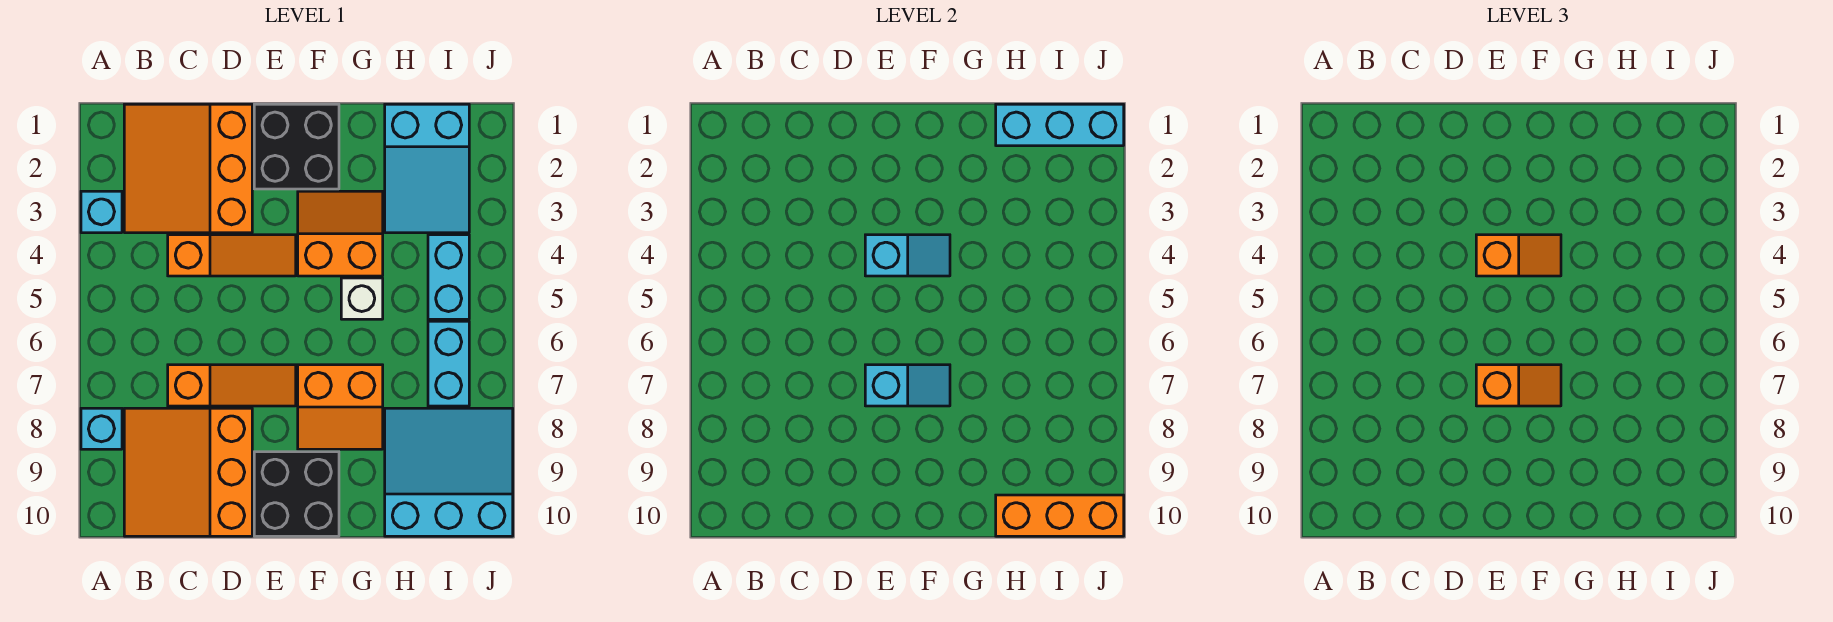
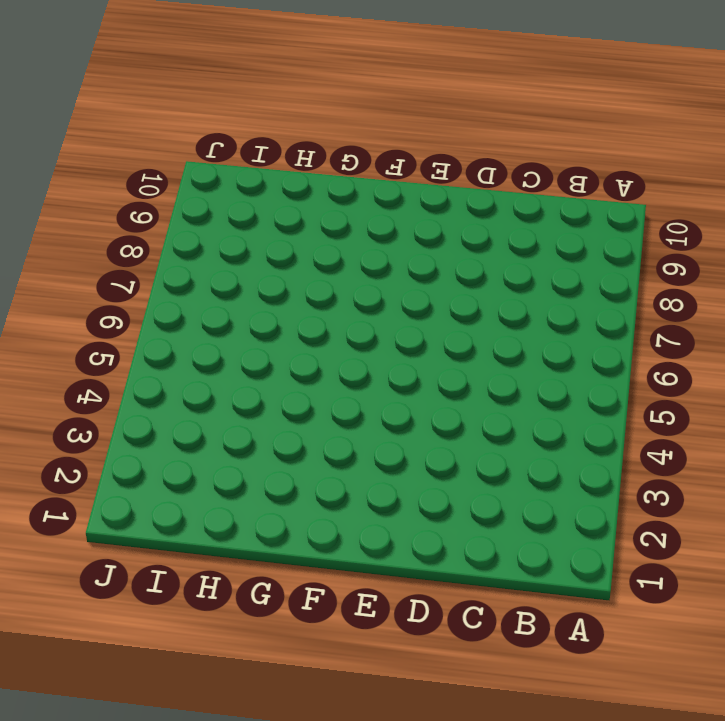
none -> cyan brick A3 level 1
none -> cyan brick A8 level 1
none -> orange slope B1:D3 level 1 top D

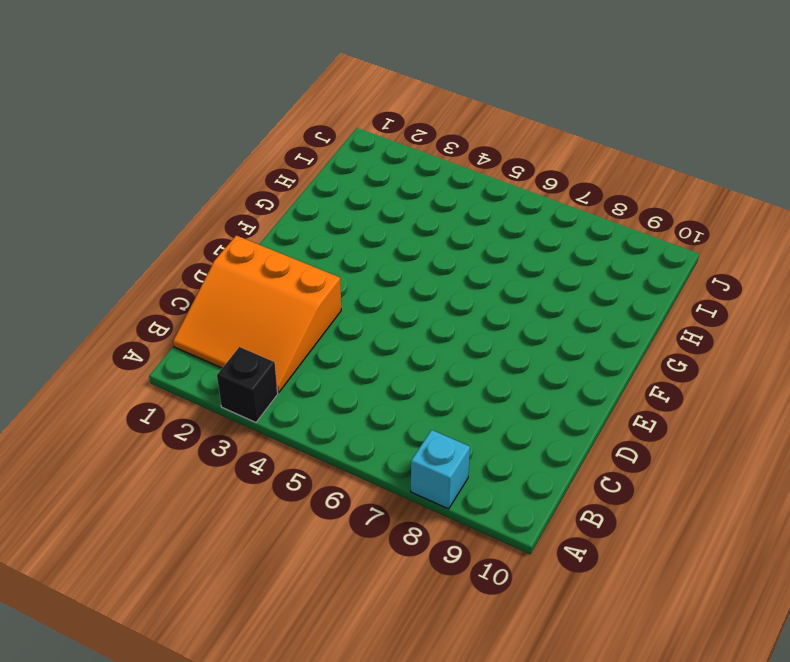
black brick A3 level 1 -> cyan brick A3 level 1
none -> orange slope B8:D10 level 1 top D
none -> orange slope C4:E4 level 1 top C
none -> orange slope C7:E7 level 1 top C

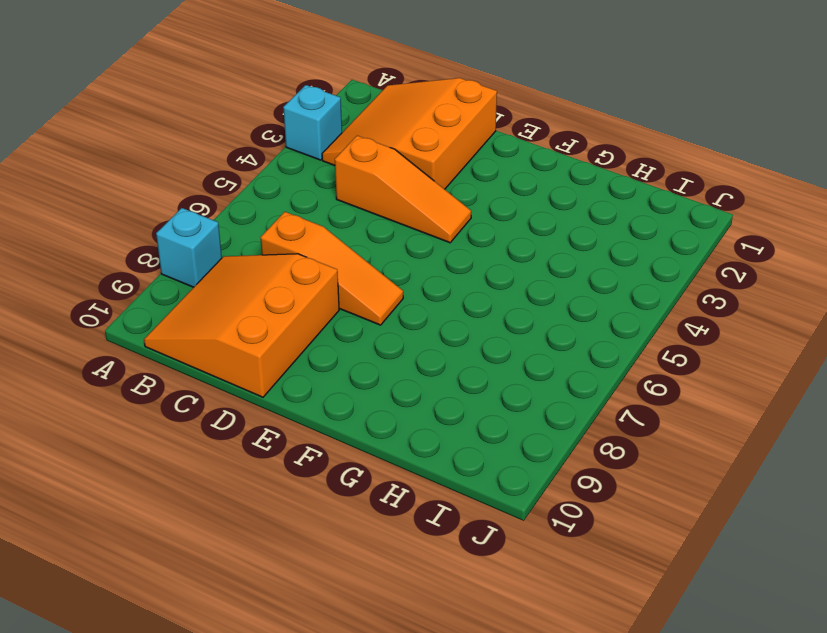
none -> black brick E1:F2 level 1
none -> black brick E9:F10 level 1
none -> orange slope F3:G4 level 1 top 4

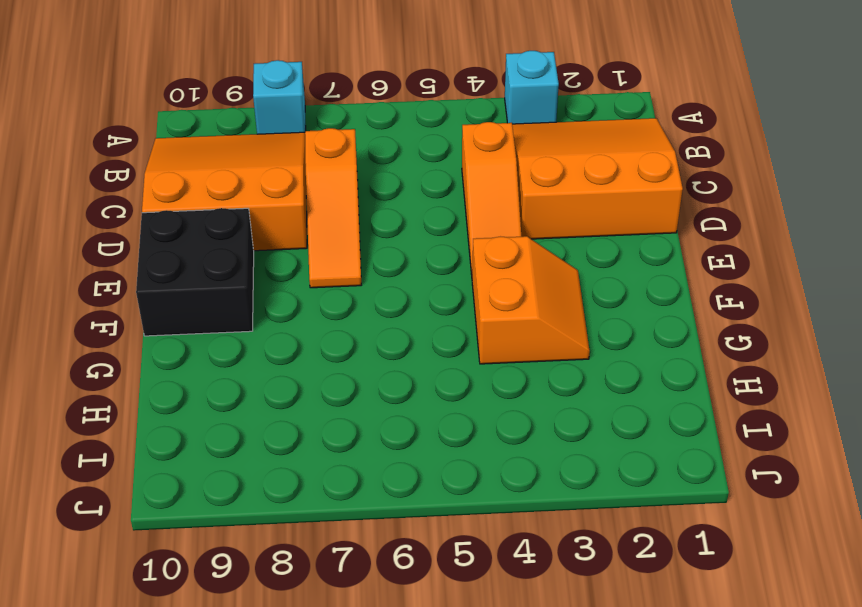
none -> black brick E1:F2 level 1
none -> orange slope F7:G8 level 1 top 7
none -> white brick G5 level 1

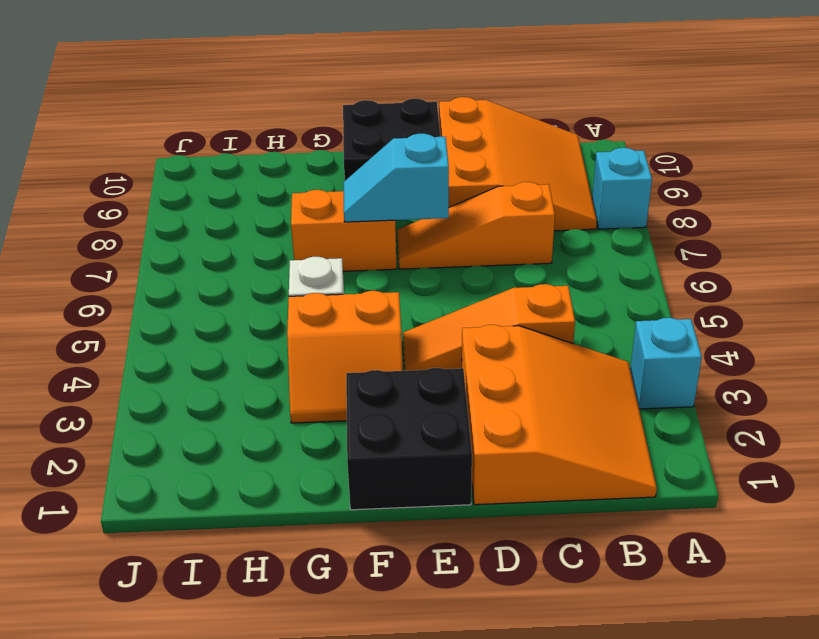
none -> cyan slope H1:I3 level 1 top 1
none -> cyan slope H8:J10 level 1 top 10
none -> cyan brick I4:I5 level 1

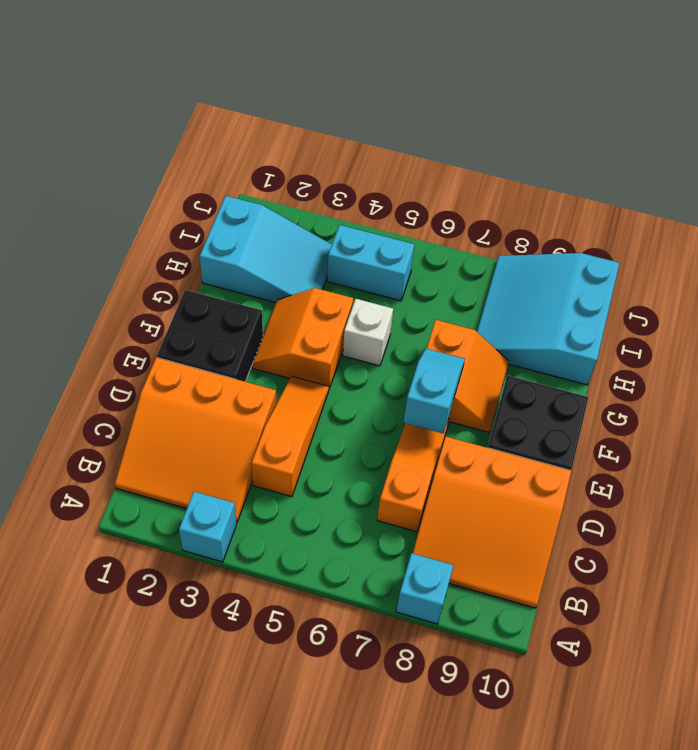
none -> cyan brick I6:I7 level 1
none -> cyan slope E4:F4 level 2 top E
none -> cyan brick H1:J1 level 2

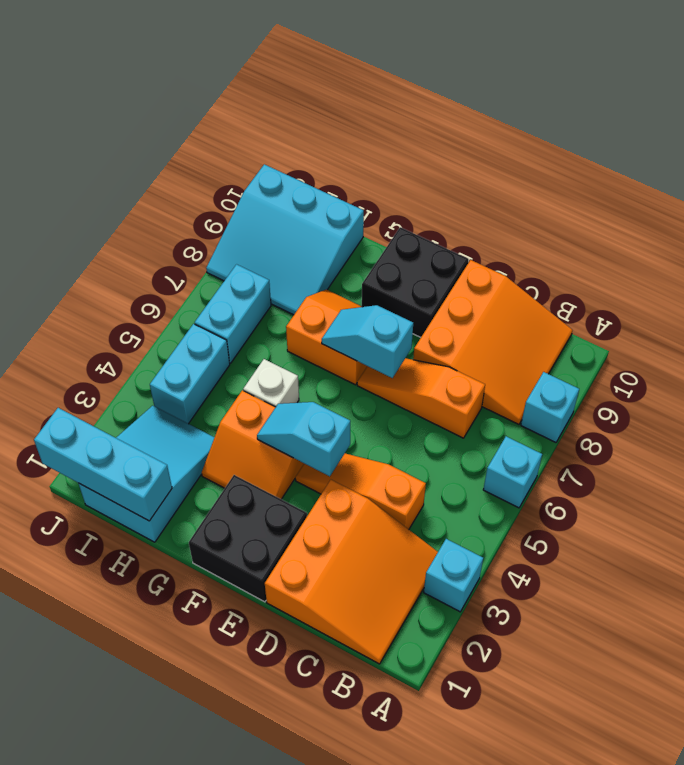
cyan brick A6 level 1 -> none
none -> orange brick H10:J10 level 2
none -> orange slope E4:F4 level 3 top E
none -> orange slope E7:F7 level 3 top E

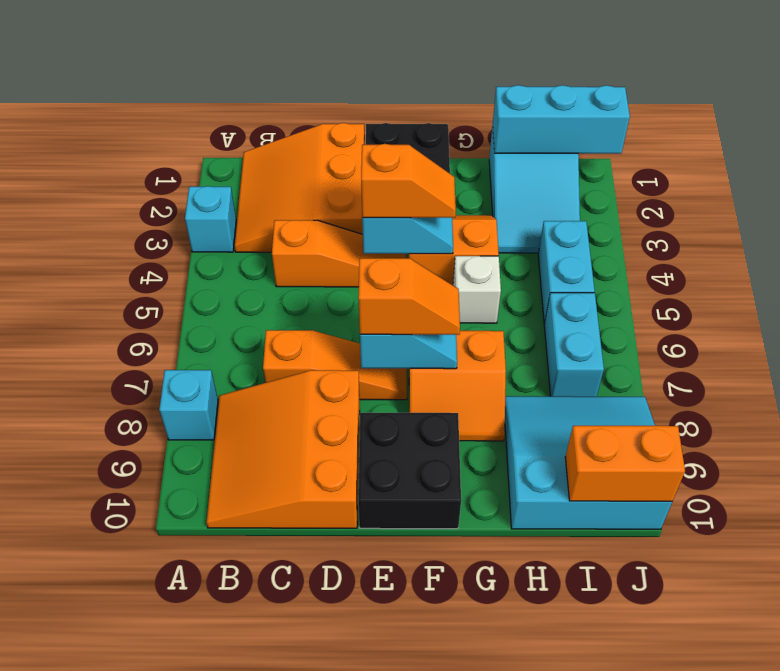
orange brick I10:J10 level 2 -> orange brick H10:J10 level 2

